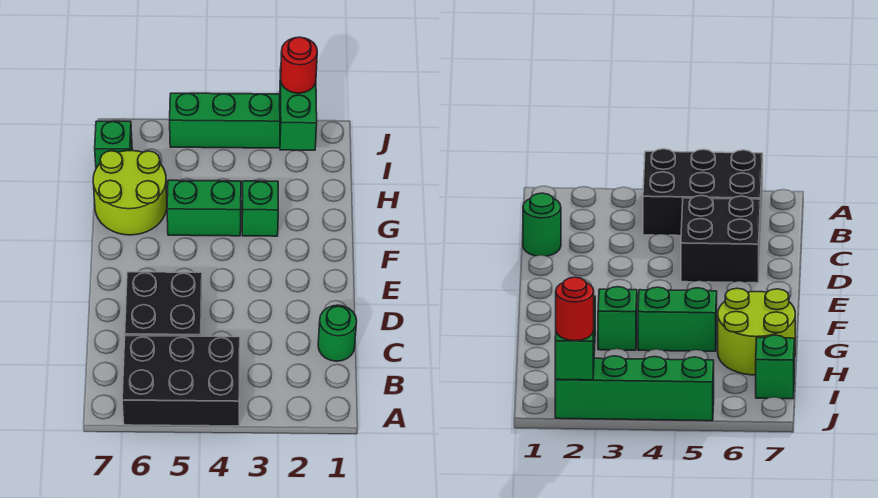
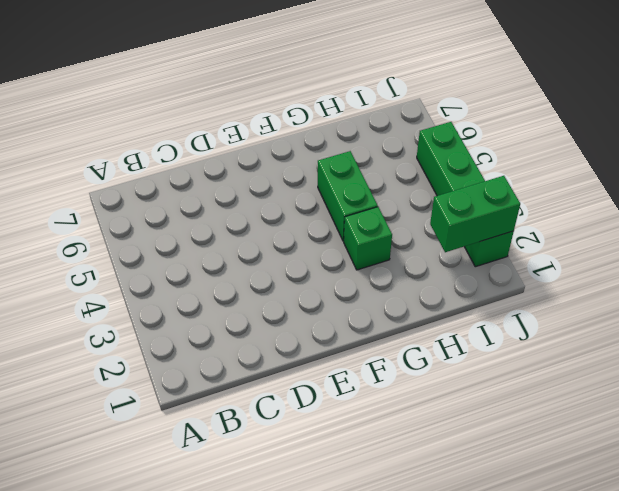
none -> black brick A4:B6 level 1
none -> green round brick C1 level 1

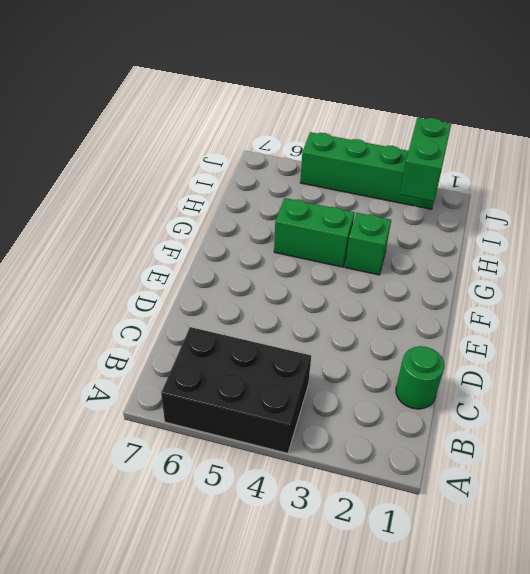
none -> black brick C5:D6 level 1
none -> lime round brick G6:H7 level 1

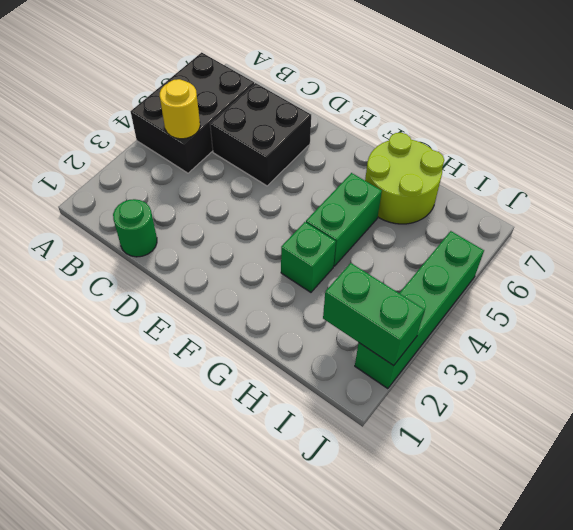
yellow round brick B4 level 2 -> none
none -> green brick I7 level 1
none -> red round brick J2 level 3

